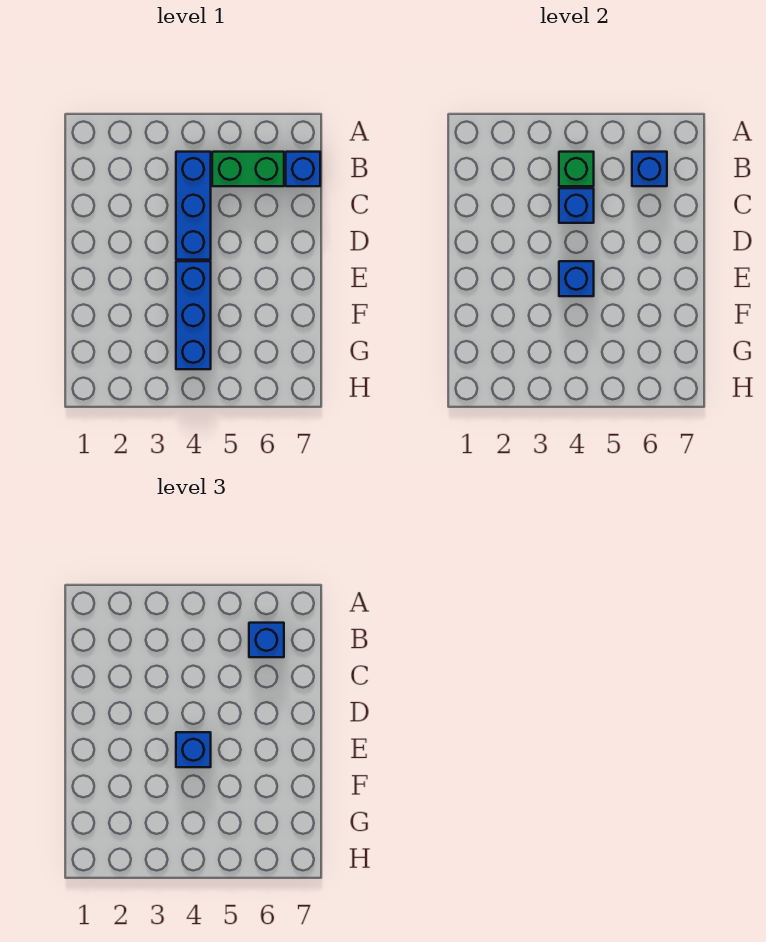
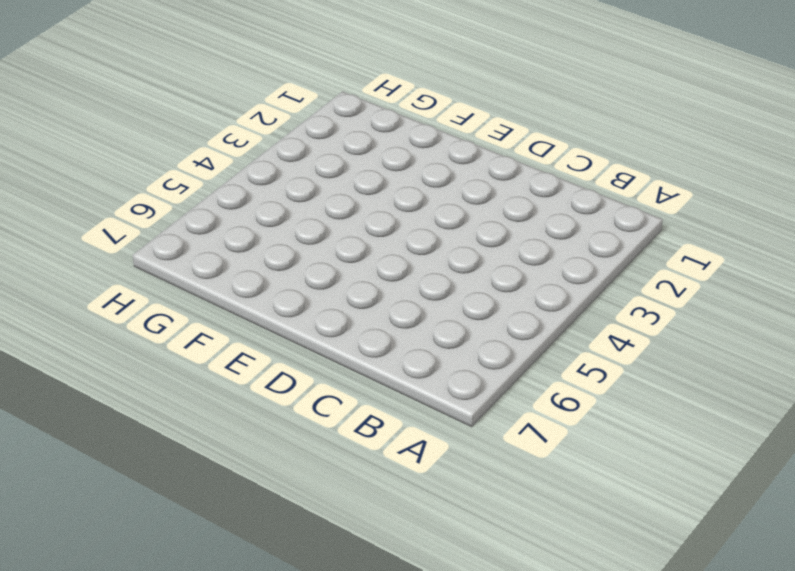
none -> blue brick B4:D4 level 1
none -> green brick B5:B6 level 1

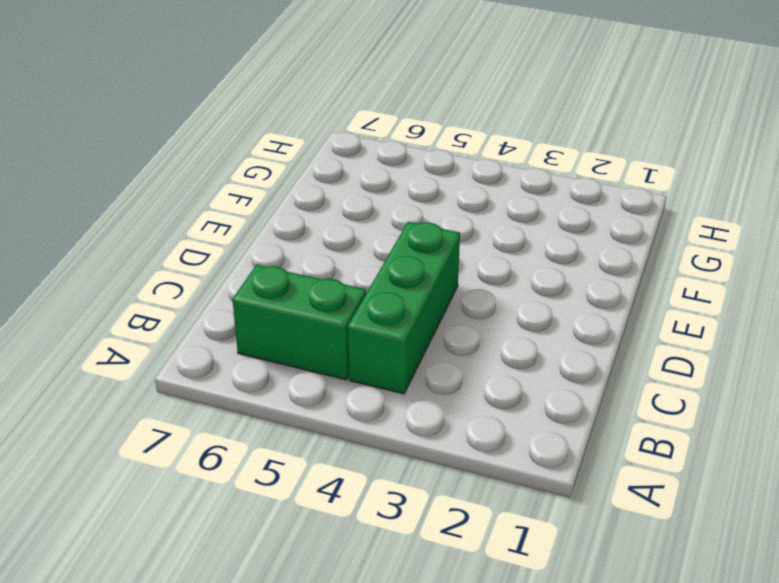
green brick B4:D4 level 1 -> blue brick B4:D4 level 1
none -> blue brick B7 level 1
none -> blue brick E4:G4 level 1

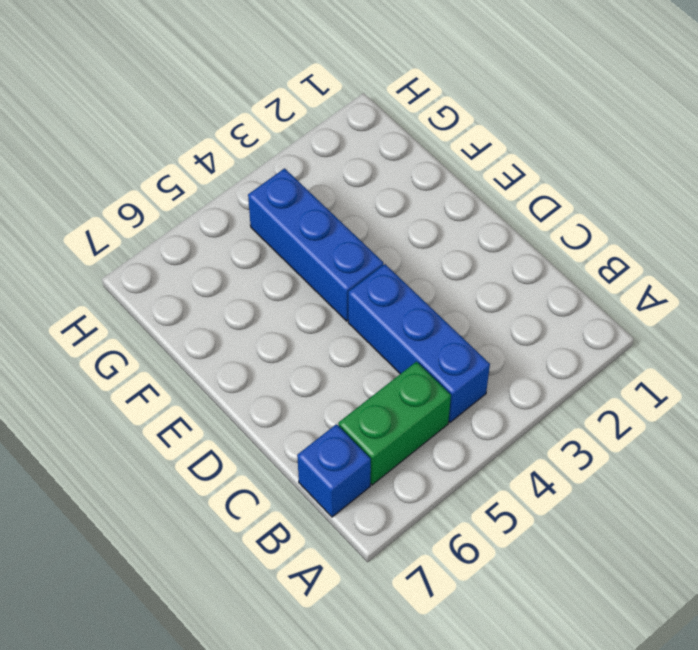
none -> green brick B4 level 2
none -> blue brick B6 level 2

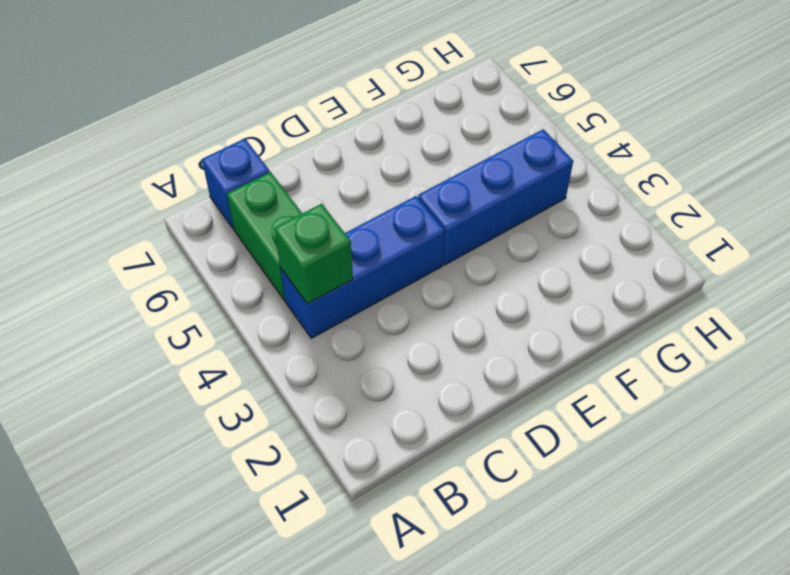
none -> blue brick B6 level 2
none -> blue brick C4 level 2

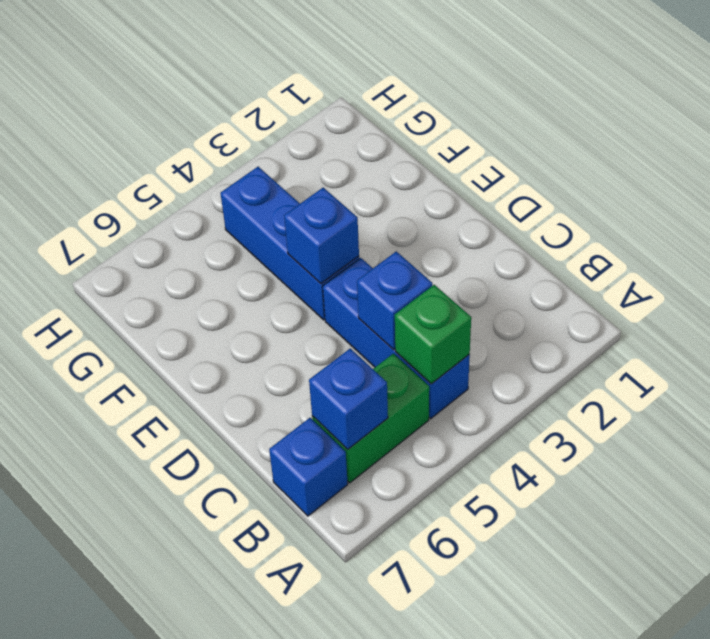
none -> blue brick B6 level 3
none -> blue brick E4 level 3

